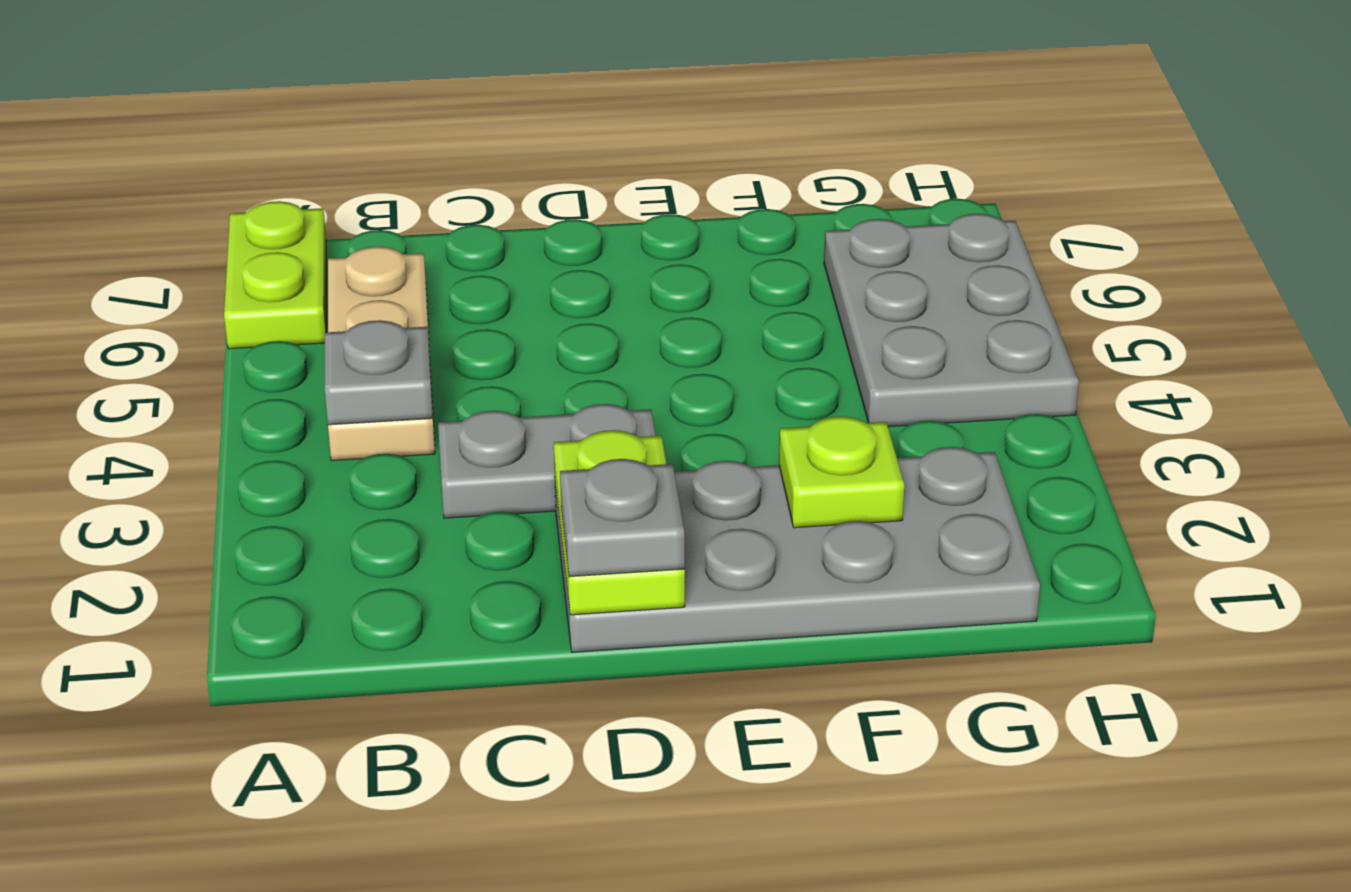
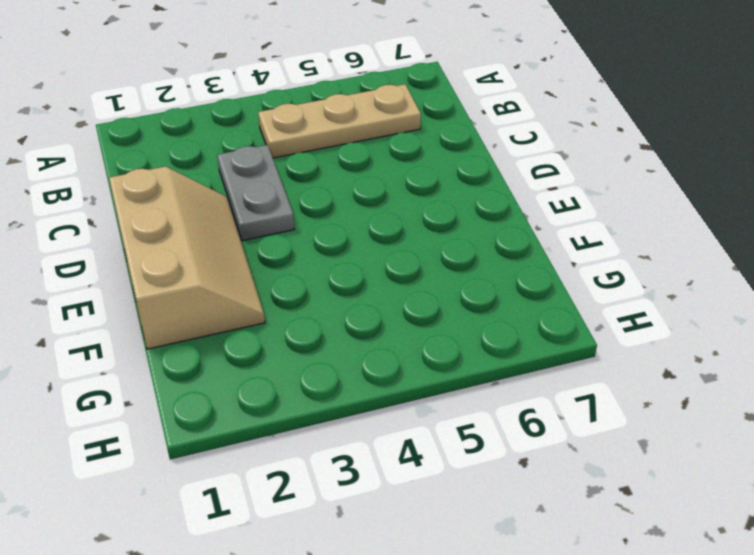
tan slope D1:F2 level 1 top 1 -> grey plate D1:G2 level 1
none -> lime plate A6:A7 level 1
none -> grey plate G4:H6 level 1

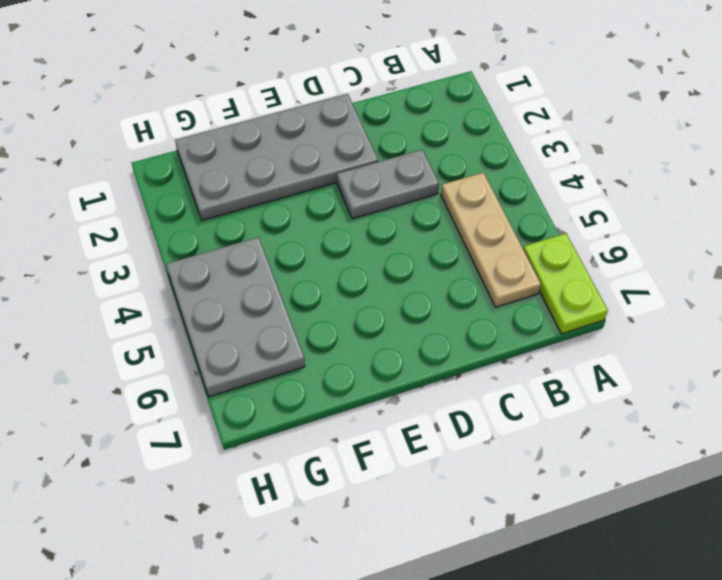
none -> grey plate B4 level 2
none -> lime plate D1:D2 level 2

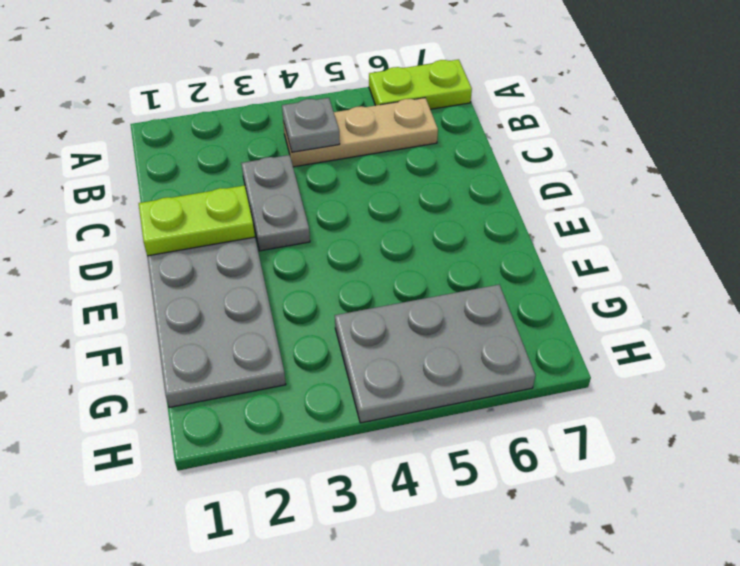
none -> lime plate F2 level 2
none -> grey plate D1 level 3

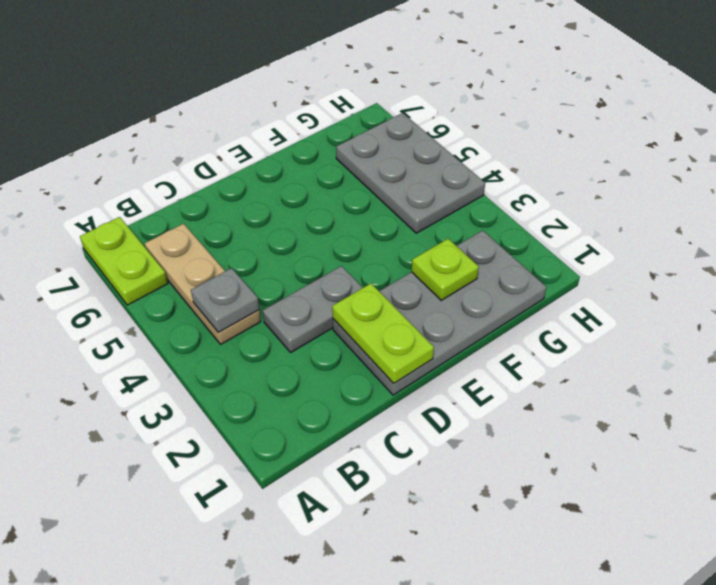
none -> grey plate D1 level 3

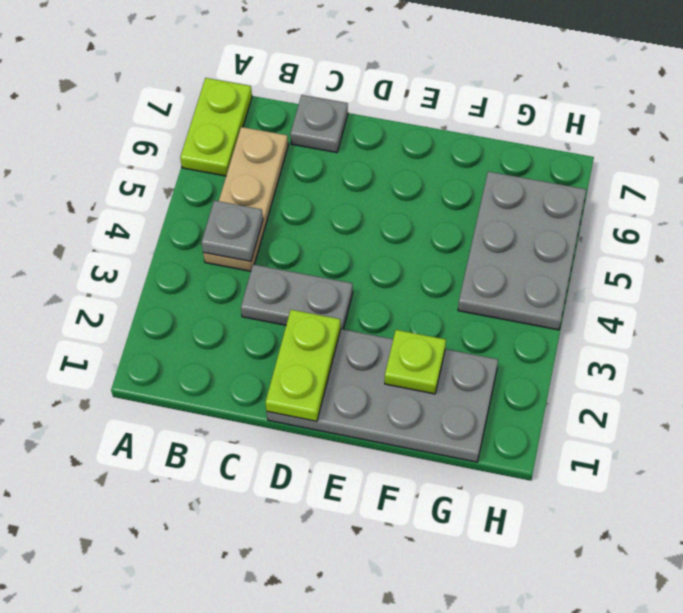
grey plate C7 level 1 -> grey plate D1 level 3

